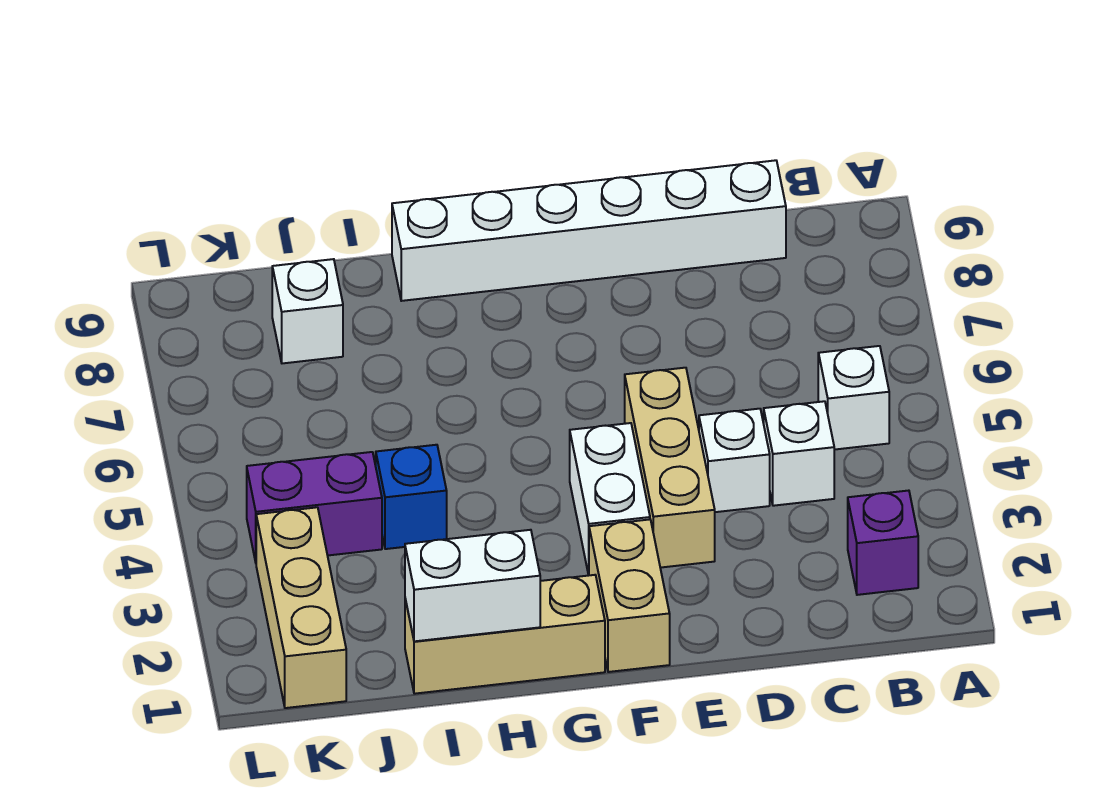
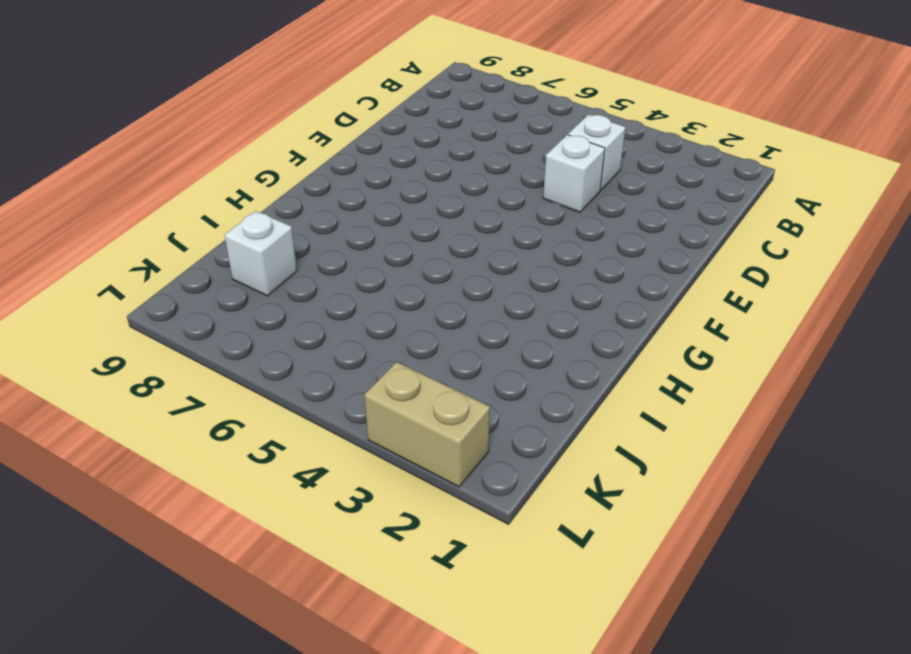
tan brick L2:L3 level 1 -> tan brick F1:F2 level 1
none -> purple brick B2 level 1
none -> white brick B5 level 1
none -> white brick C9:H9 level 1

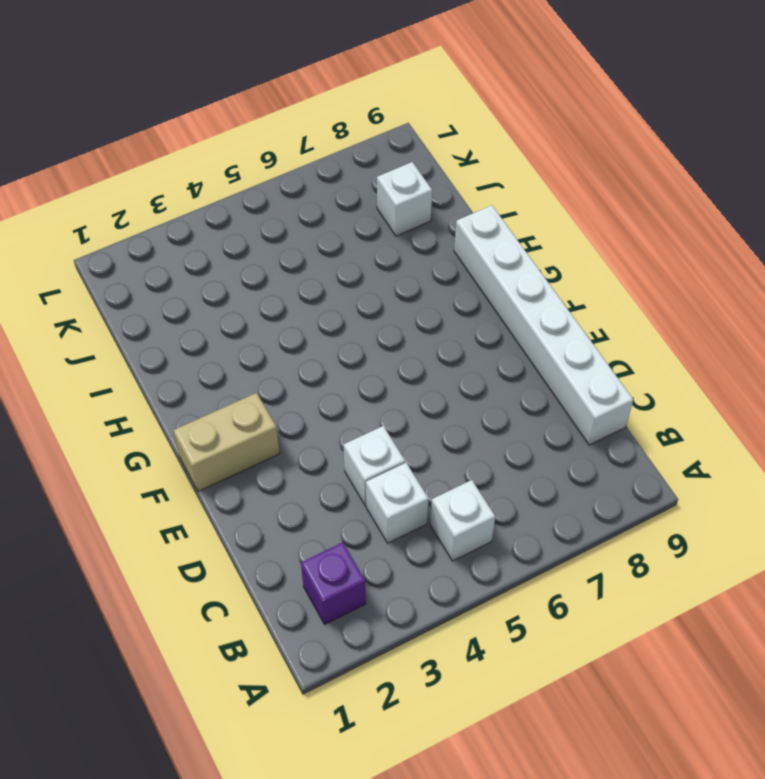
none -> tan brick E3:E5 level 1
none -> white brick F3:F4 level 1
none -> tan brick G1:I1 level 1

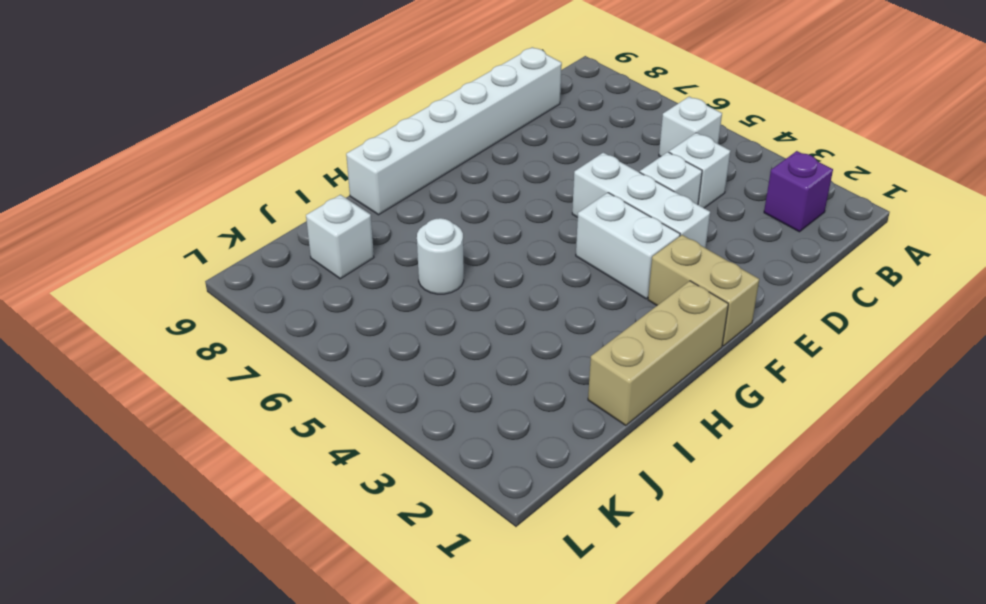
white brick E3:E5 level 1 -> tan brick E3:E5 level 1
white round brick I6 level 1 -> none
none -> blue brick I4 level 1
none -> purple brick J4:K4 level 1
none -> tan brick K1:K3 level 1

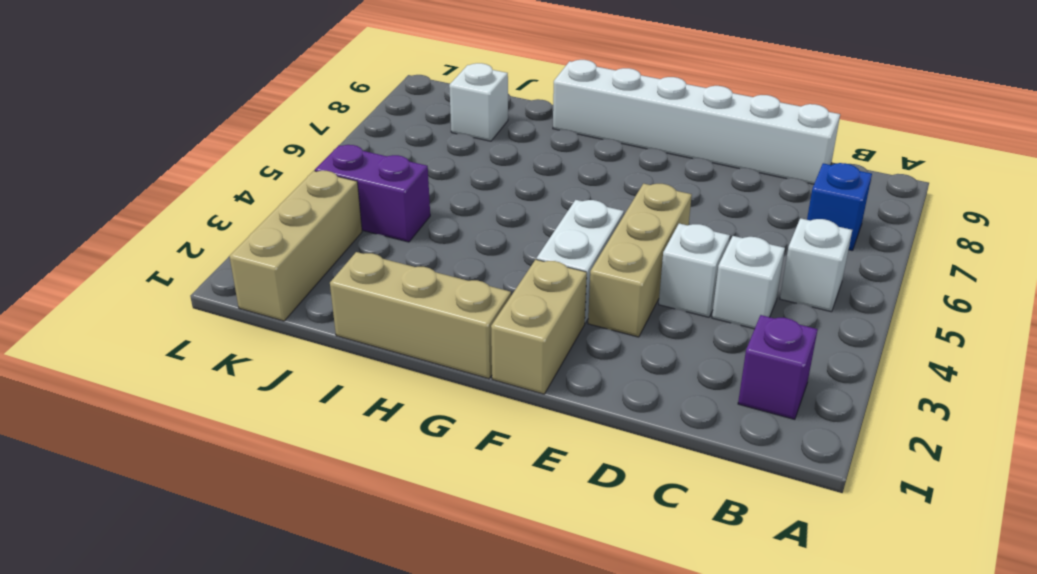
blue brick B7 level 1 -> blue brick I4 level 1
none -> white brick H1:I1 level 2

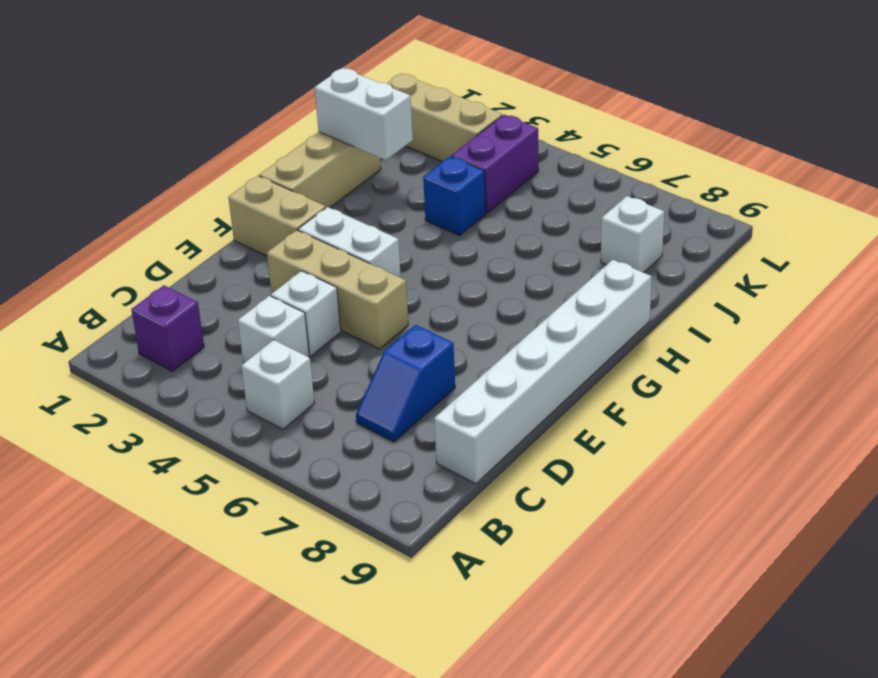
blue slope C7:D7 level 1 top D -> none
white brick I1:I2 level 2 -> white brick H1:I1 level 2

